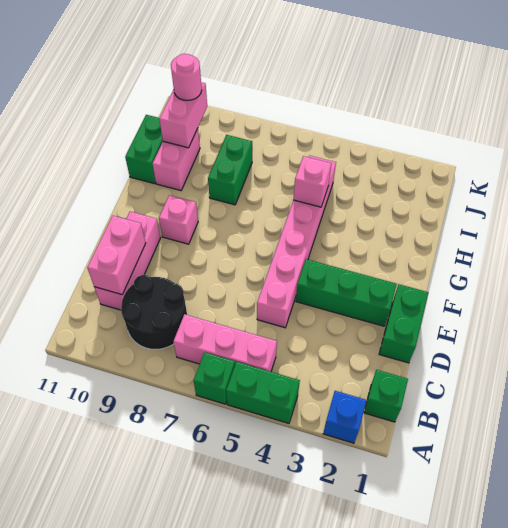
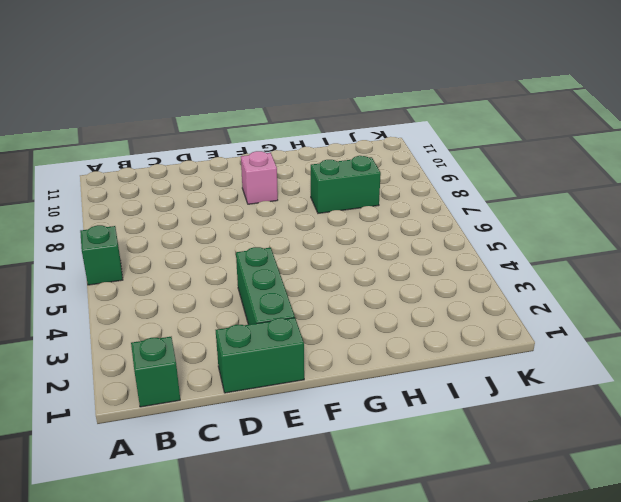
none -> blue brick A2 level 1
none -> green brick A4:A5 level 1
none -> pink brick B5:B7 level 1

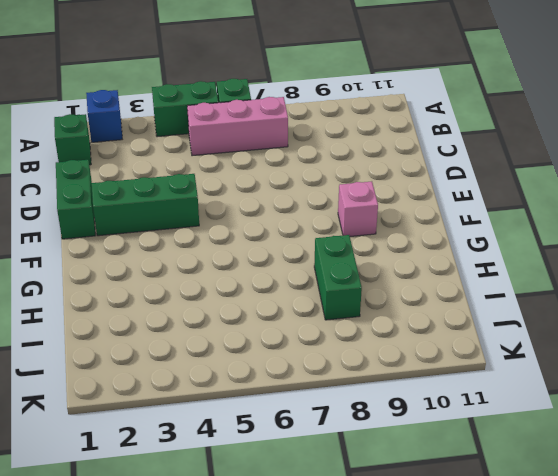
none -> black round brick B8:C9 level 1
none -> pink brick C10:E10 level 1
none -> pink brick D5:I5 level 1

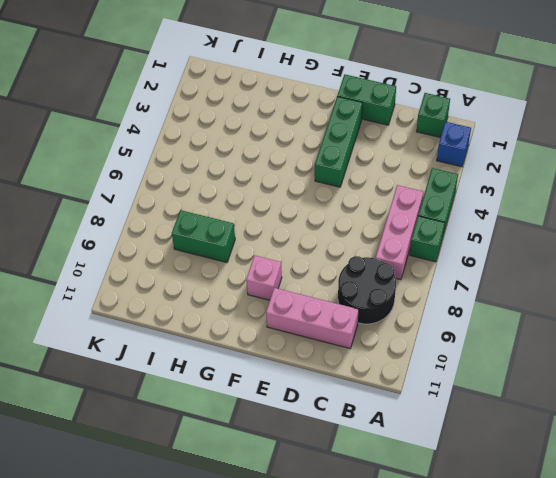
none -> pink brick D5:I5 level 1
none -> pink brick H10:I10 level 1
none -> green brick H11:I11 level 1

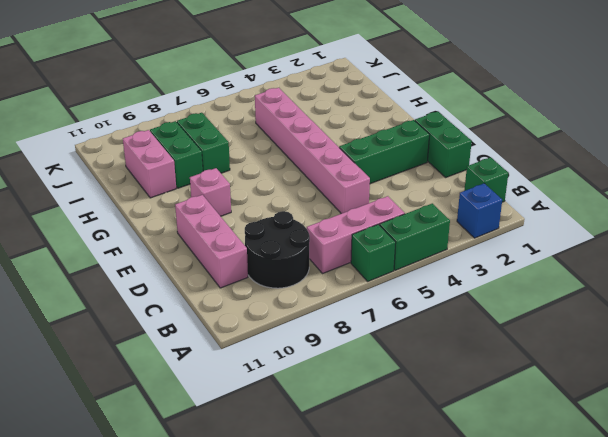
green brick H9:I9 level 1 -> green brick H11:I11 level 1
none -> pink brick C10:D10 level 2
none -> pink brick H5 level 2
none -> pink brick I10:J10 level 2

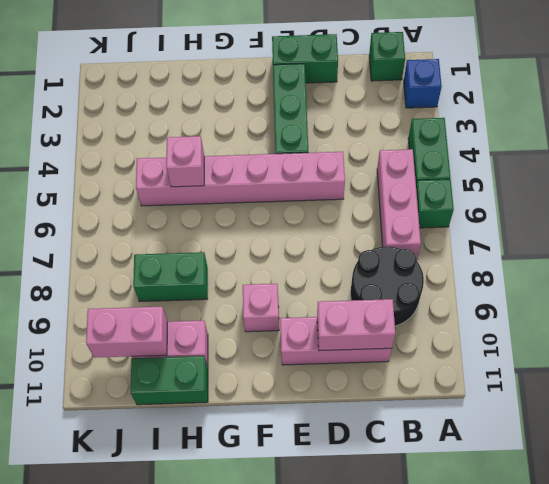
none -> pink round brick J10 level 3

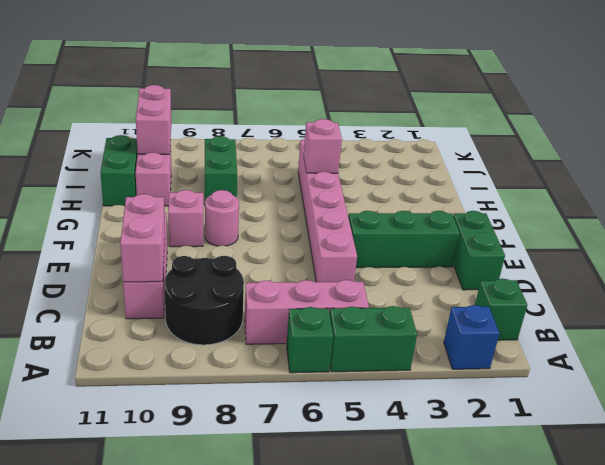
pink round brick F8 level 1 -> pink round brick J10 level 3

